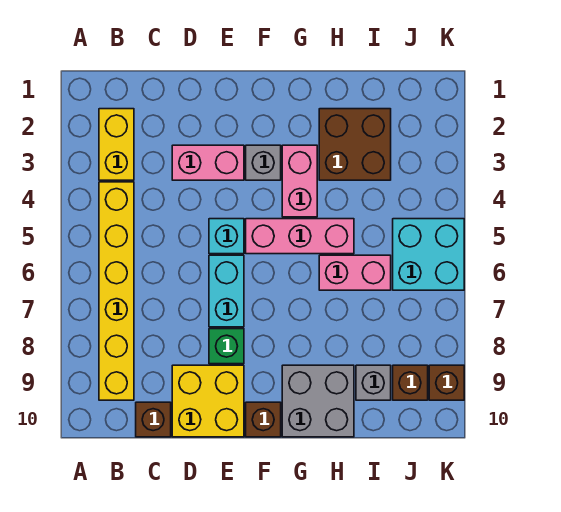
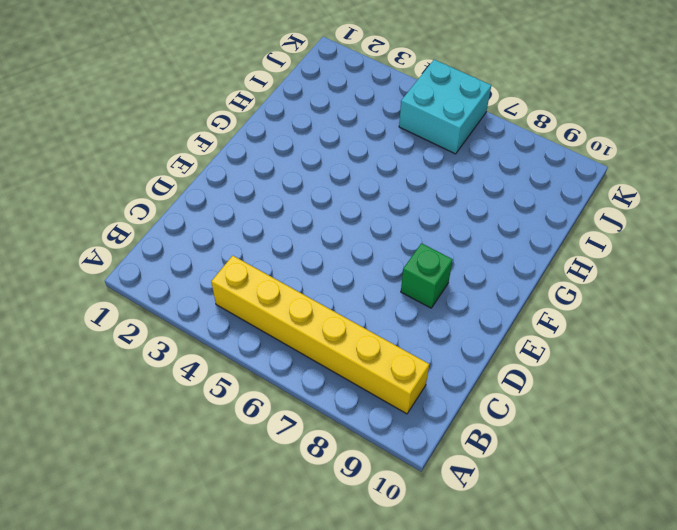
none -> yellow brick B2:B3 level 1
none -> brown brick C10 level 1
none -> pink brick D3:E3 level 1

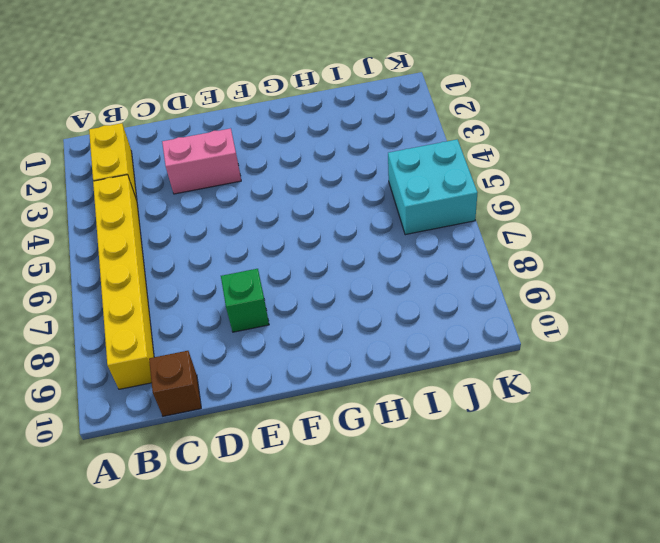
none -> yellow brick D9:E10 level 1
none -> cyan brick E5 level 1
none -> cyan brick E6:E7 level 1

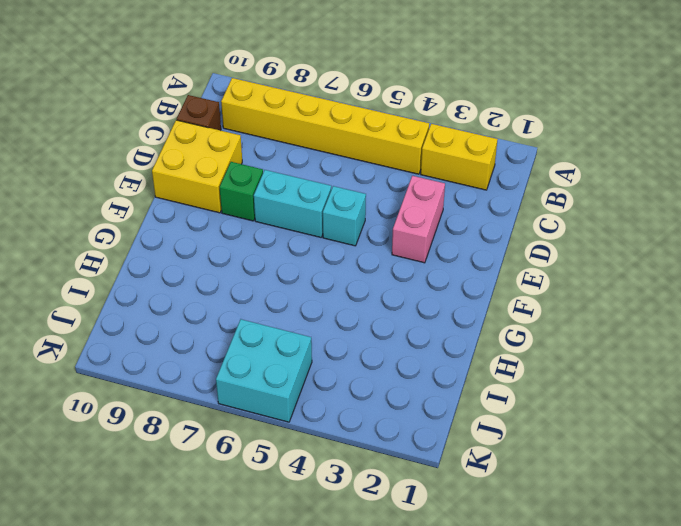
none -> grey brick F3 level 1
none -> pink brick F5:H5 level 1
none -> brown brick F10 level 1

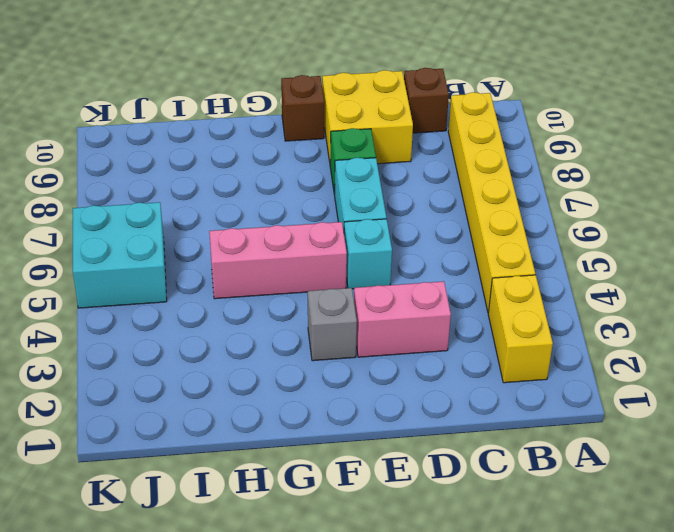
none -> pink brick G3:G4 level 1
none -> grey brick G9:H10 level 1
none -> brown brick H2:I3 level 1

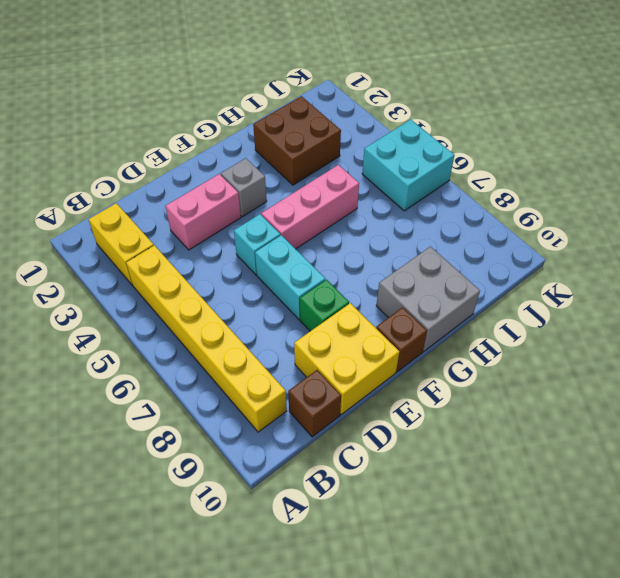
none -> pink brick G3:G4 level 1
none -> pink brick H6:I6 level 1
none -> grey brick I9 level 1

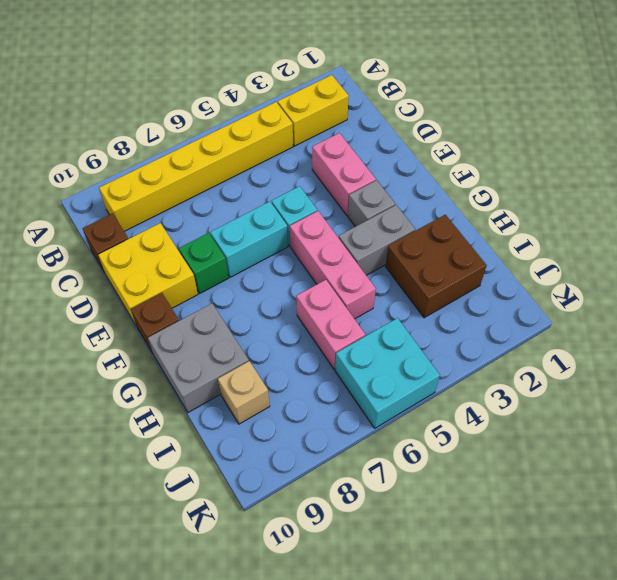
grey brick G3:G4 level 1 -> pink brick G3:G4 level 1
tan brick I9 level 1 -> grey brick I9 level 1
none -> brown brick J9 level 1
none -> brown brick K9 level 1

